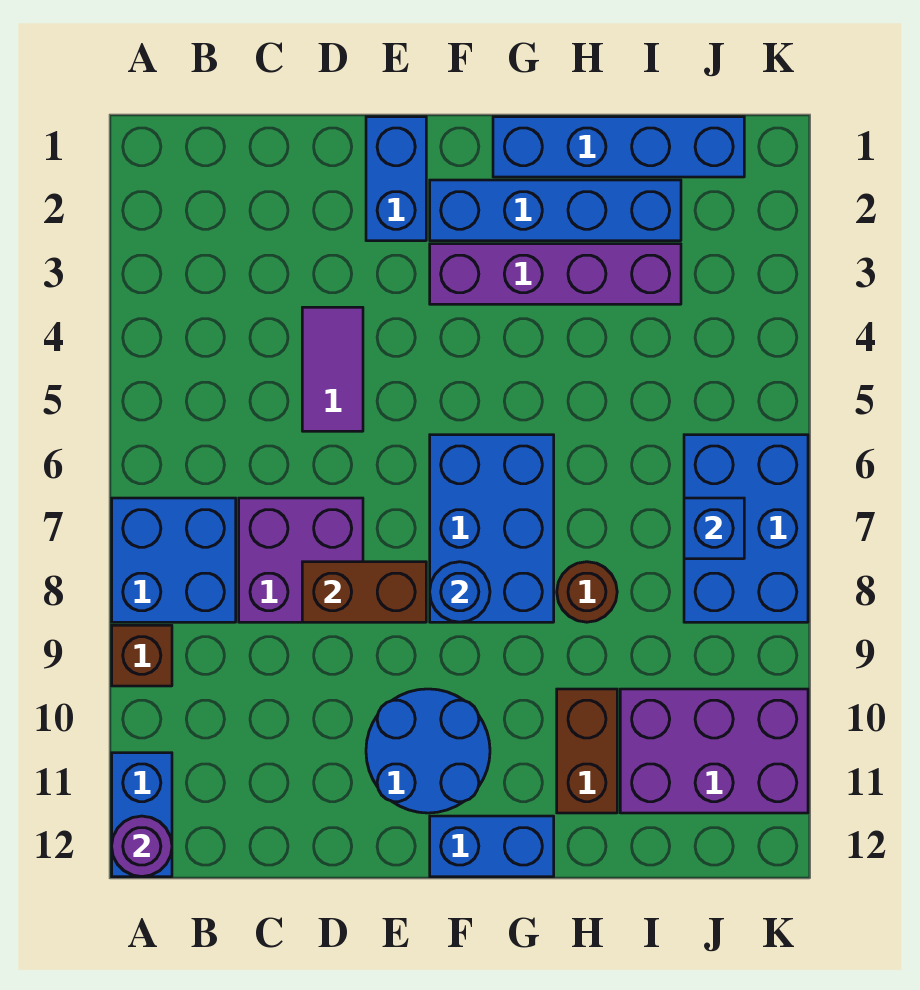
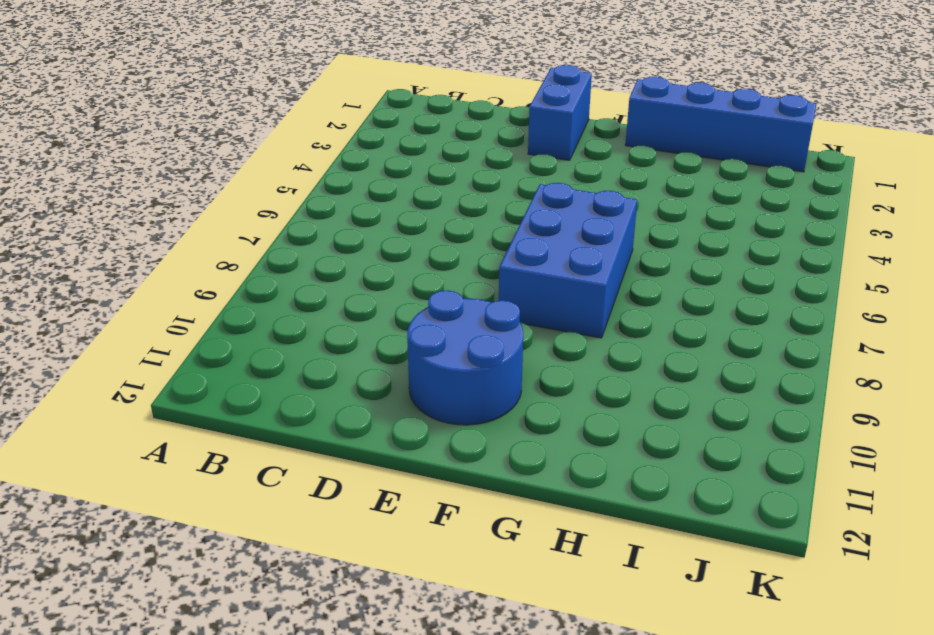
none -> blue brick A7:B8 level 1
none -> brown brick A9 level 1
none -> blue brick A11:A12 level 1

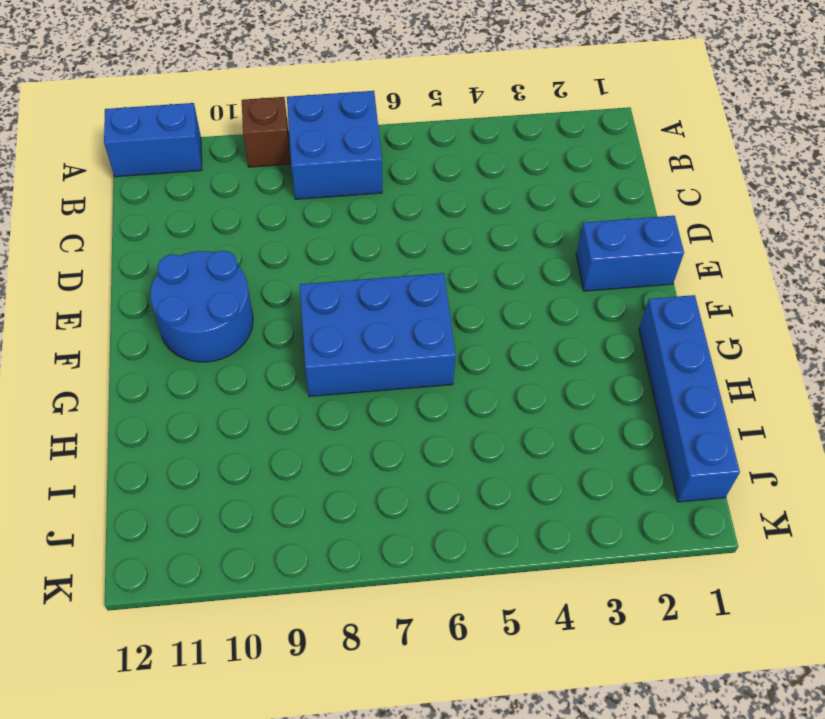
none -> purple brick C7:D8 level 1
none -> purple tile D4:D5 level 1
none -> blue brick F2:I2 level 1

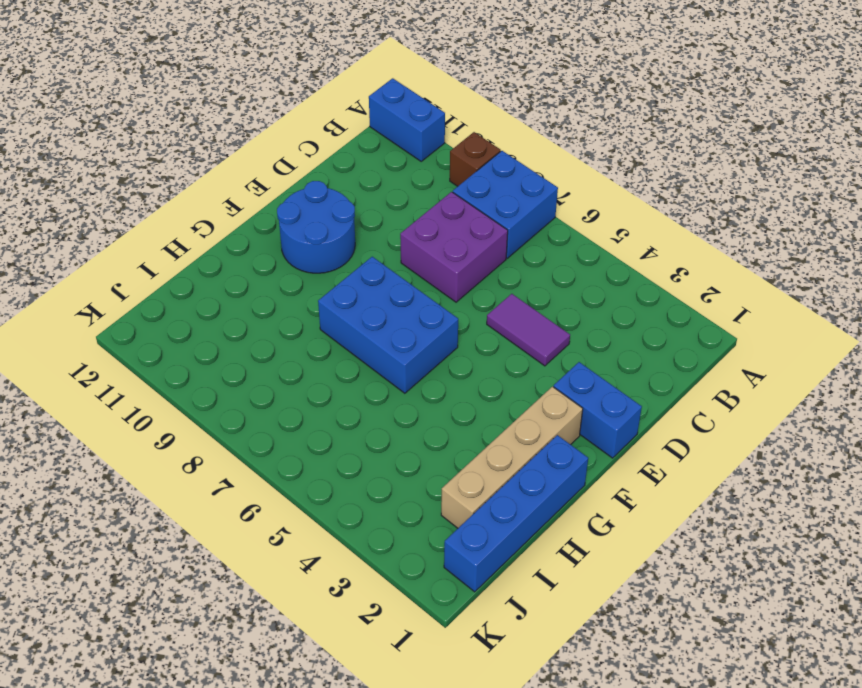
tan brick F2:I2 level 1 -> blue brick F2:I2 level 1
none -> purple brick F3:I3 level 1
none -> blue brick F12:G12 level 1
none -> brown round brick H8 level 1

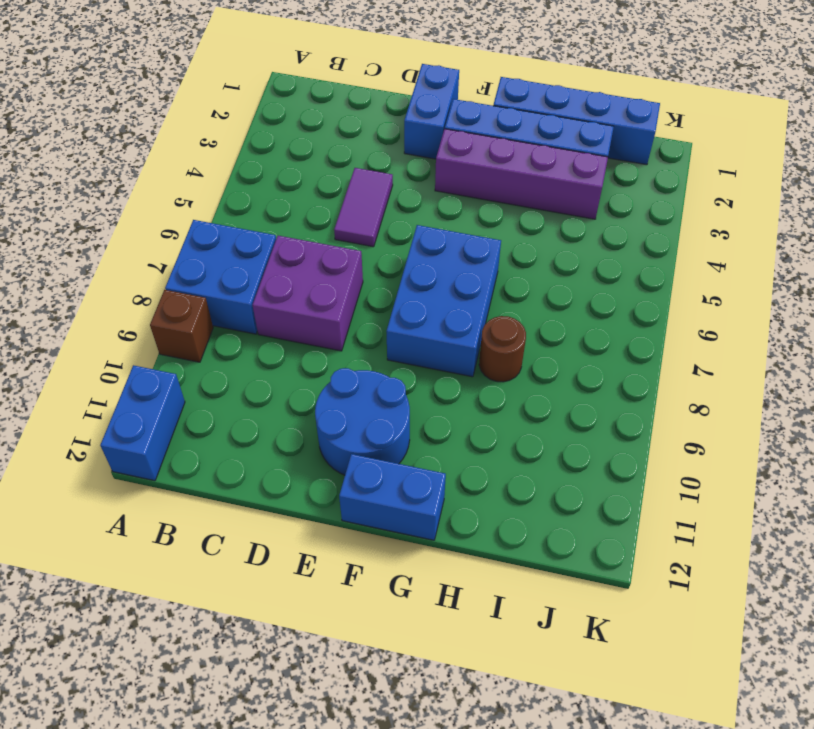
none -> brown brick H10:H11 level 1
none -> purple brick I10:K11 level 1
none -> blue brick J6:K8 level 1

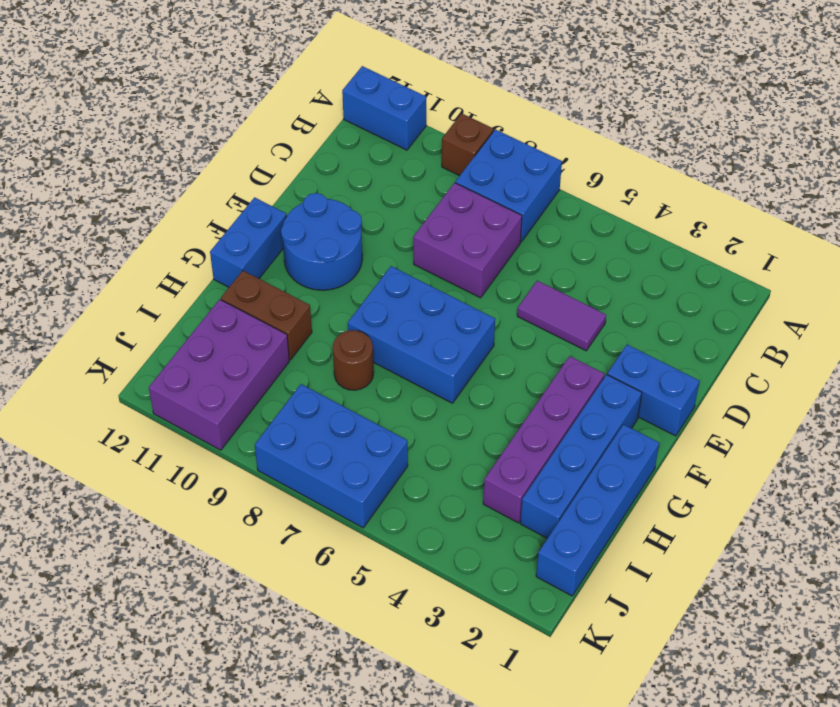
none -> purple round brick A12 level 2
none -> brown brick D8:E8 level 2
none -> blue round brick F8 level 2

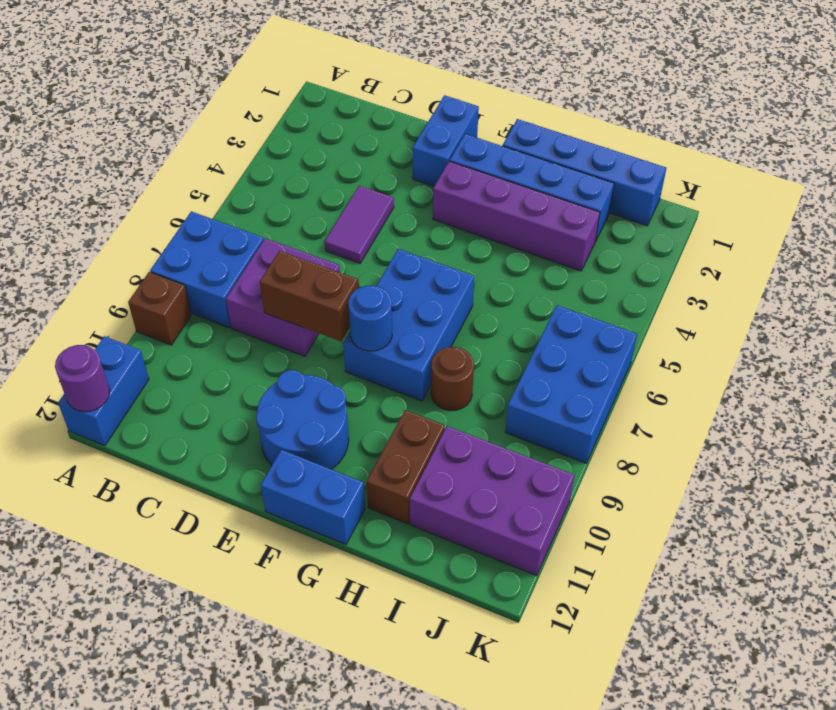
none -> blue brick J7 level 2

